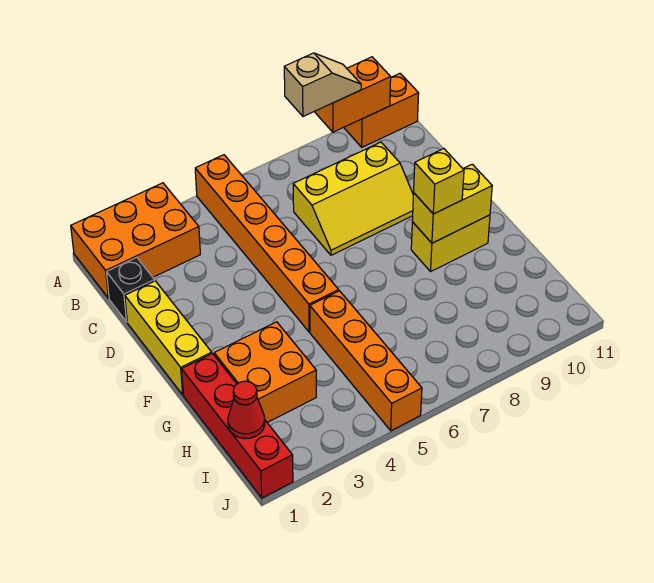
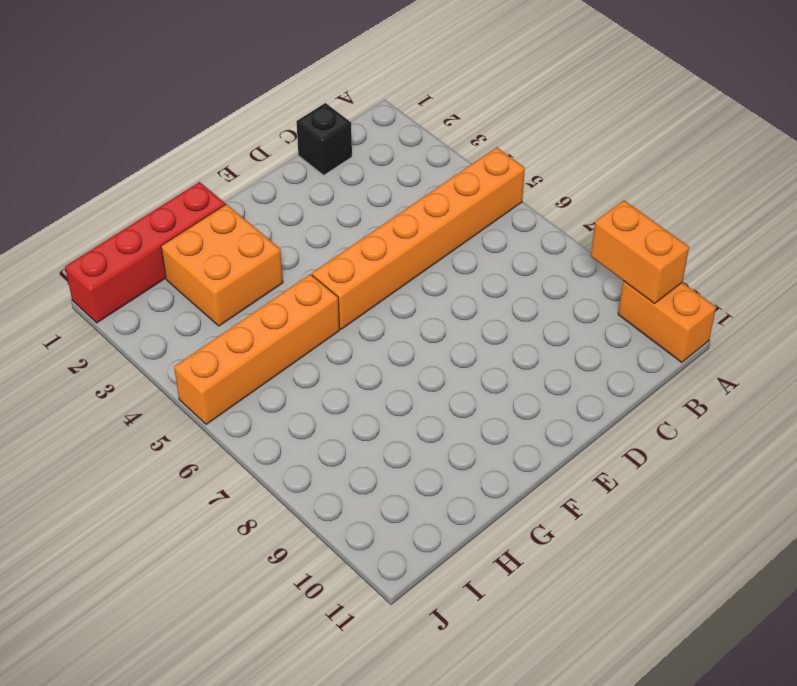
none -> orange brick A1:B3 level 1
none -> yellow slope C7:D9 level 1 top C
none -> yellow brick D1:F1 level 1

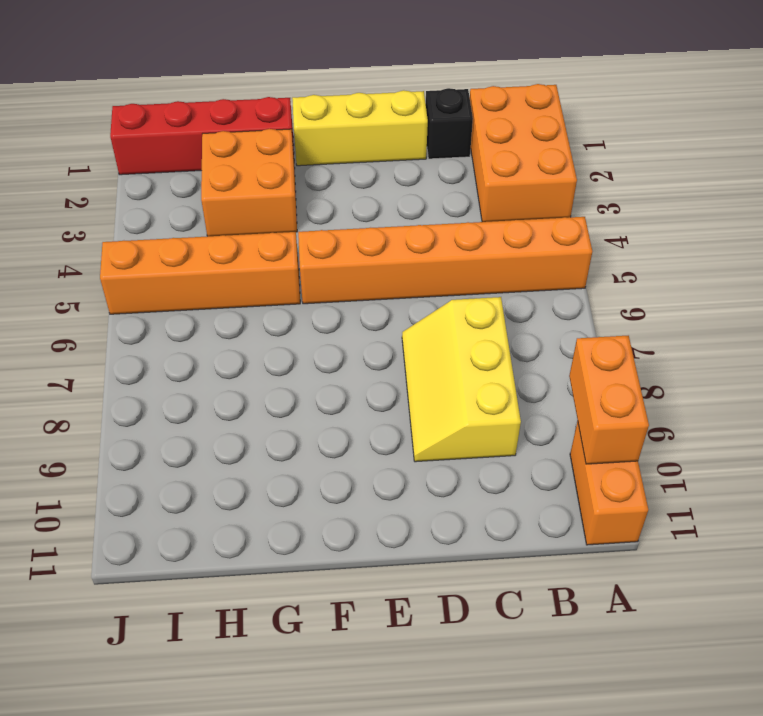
none -> yellow brick F9:F10 level 1
none -> yellow brick F9:F10 level 2
none -> red cone I1 level 2

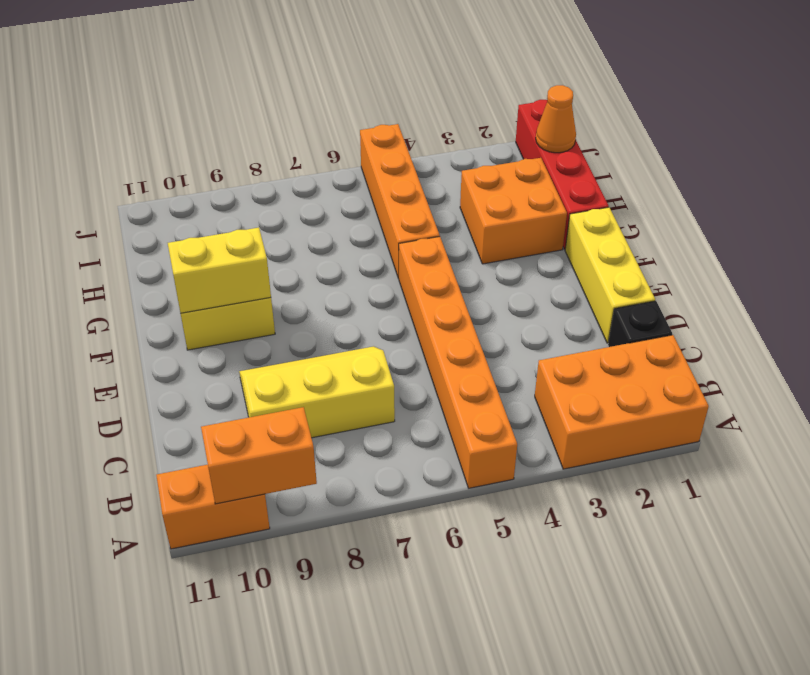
orange cone I1 level 2 -> red cone I1 level 2
none -> tan slope A8:A9 level 3 top 8
none -> yellow brick F9 level 3

